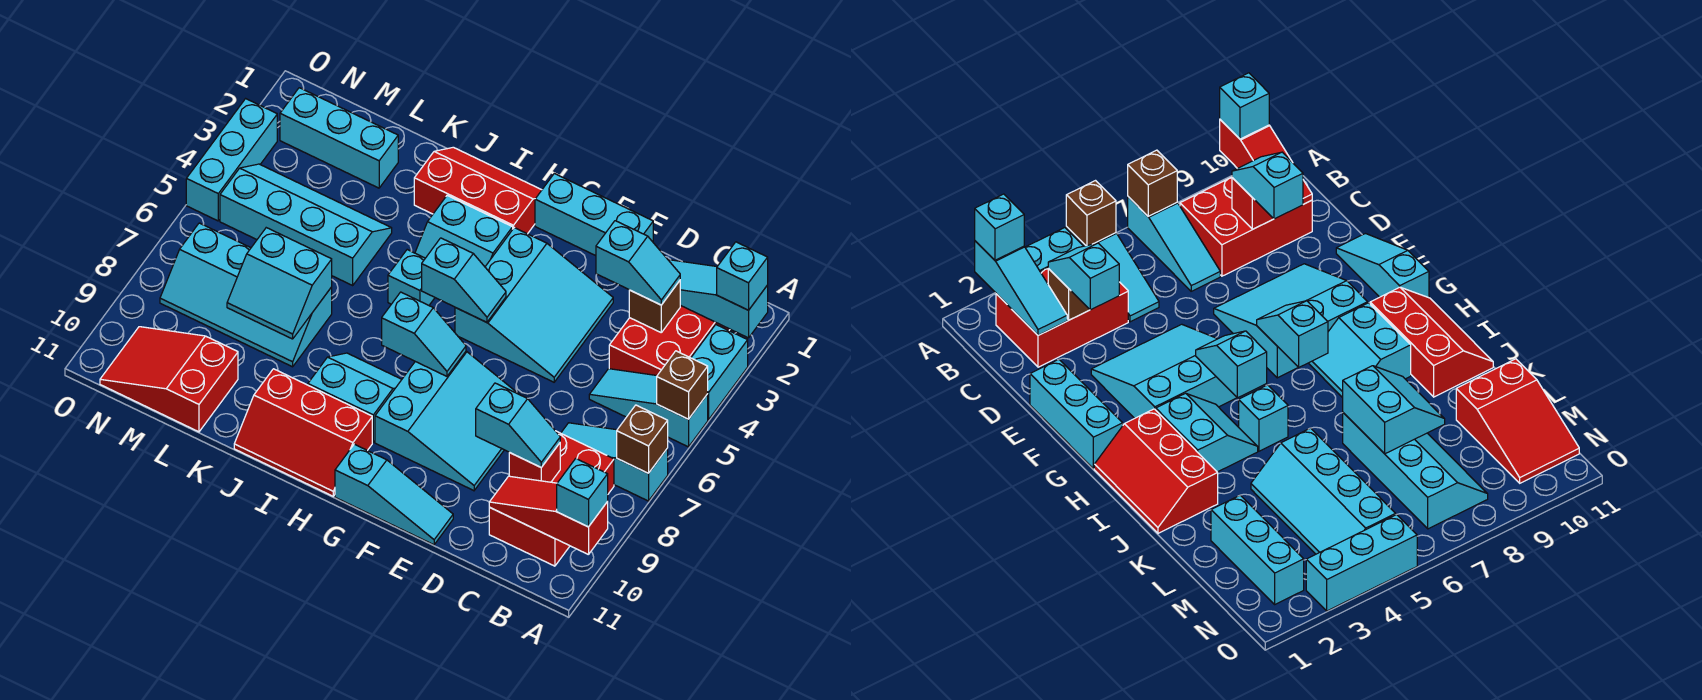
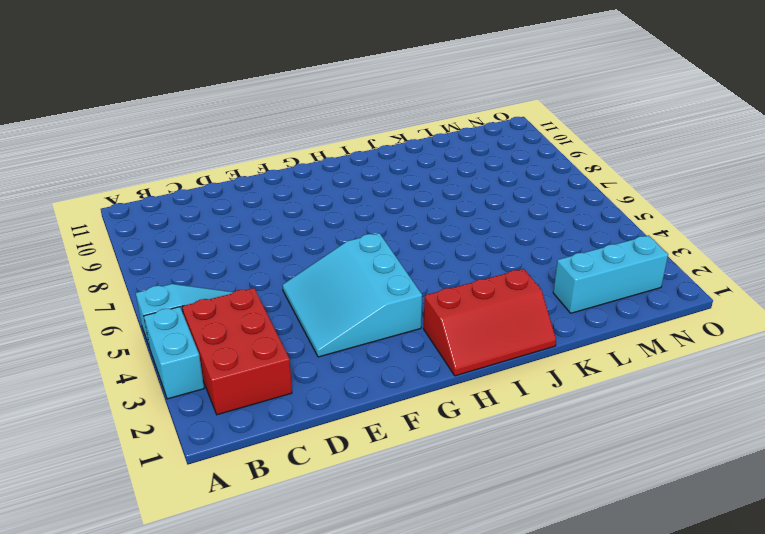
none -> cyan slope A7:C7 level 1 top A
none -> red brick B8:C10 level 1
none -> cyan brick E1:G1 level 1
none -> cyan slope E7:G9 level 1 top G

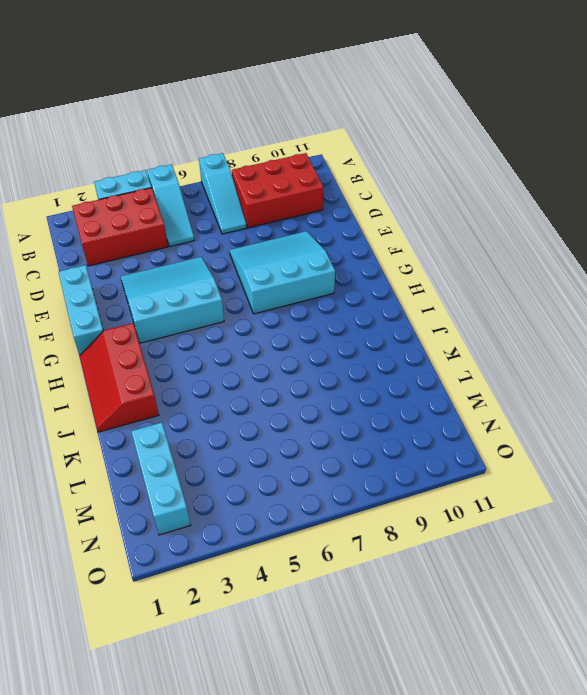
none -> cyan slope E11:G11 level 1 top G
none -> cyan slope H3:I4 level 1 top 3
none -> cyan slope H8:I9 level 1 top 9
none -> red slope H10:J11 level 1 top 10

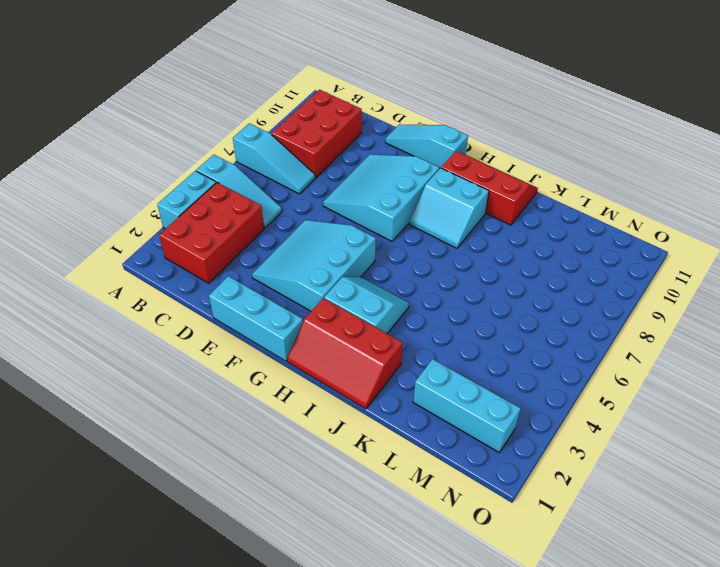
none -> cyan brick I5 level 1
none -> cyan slope K4:N5 level 1 top 5
none -> cyan slope K7:N8 level 1 top 7
none -> red slope L10:N11 level 1 top L

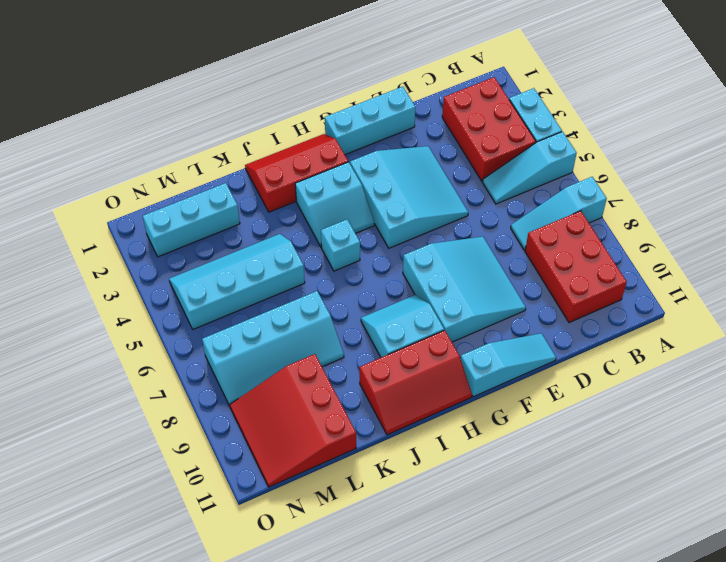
red slope L9:N11 level 1 top L -> red slope L10:N11 level 1 top L
none -> cyan brick O3:O5 level 1
none -> cyan slope A2:C2 level 2 top A
none -> brown brick A5 level 2
none -> brown brick A7 level 2

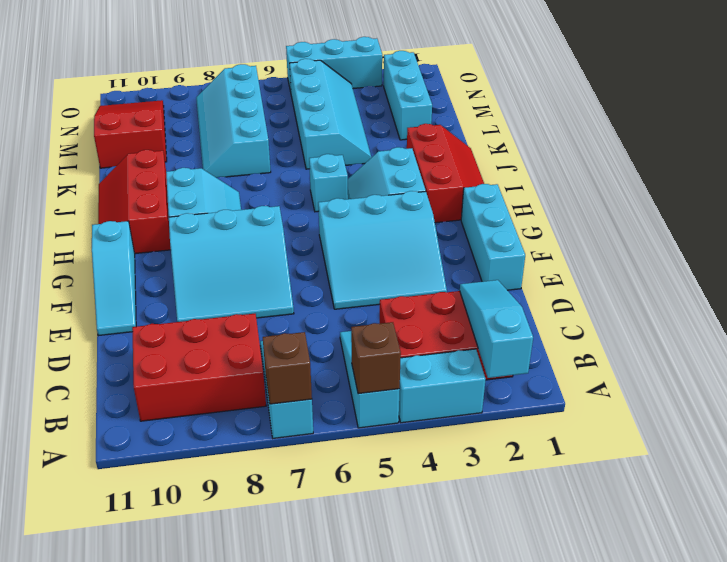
none -> red slope A10:C10 level 2 top A
none -> brown brick C3 level 2
none -> red brick C9 level 2
none -> cyan slope G5:H5 level 2 top H

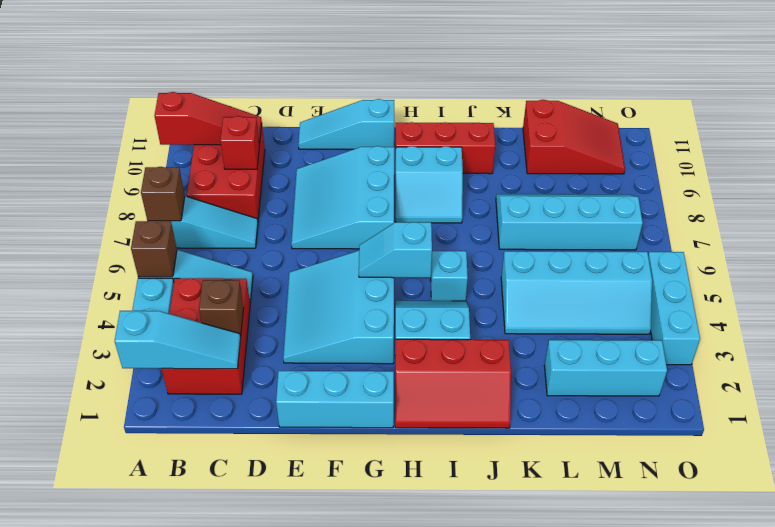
none -> cyan slope G7:H7 level 2 top H
none -> cyan slope K7:L8 level 2 top 7
none -> cyan brick A2 level 3
none -> cyan brick A10 level 3

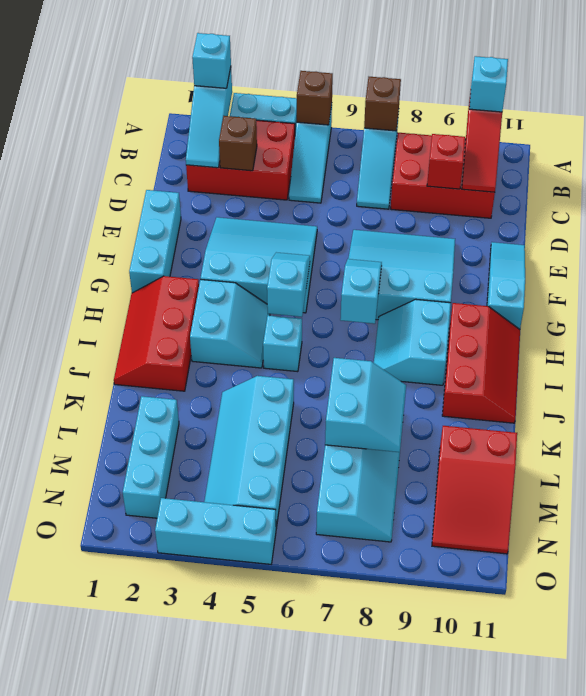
none -> cyan slope C3:D3 level 3 top D
none -> cyan slope C9:D9 level 3 top D

